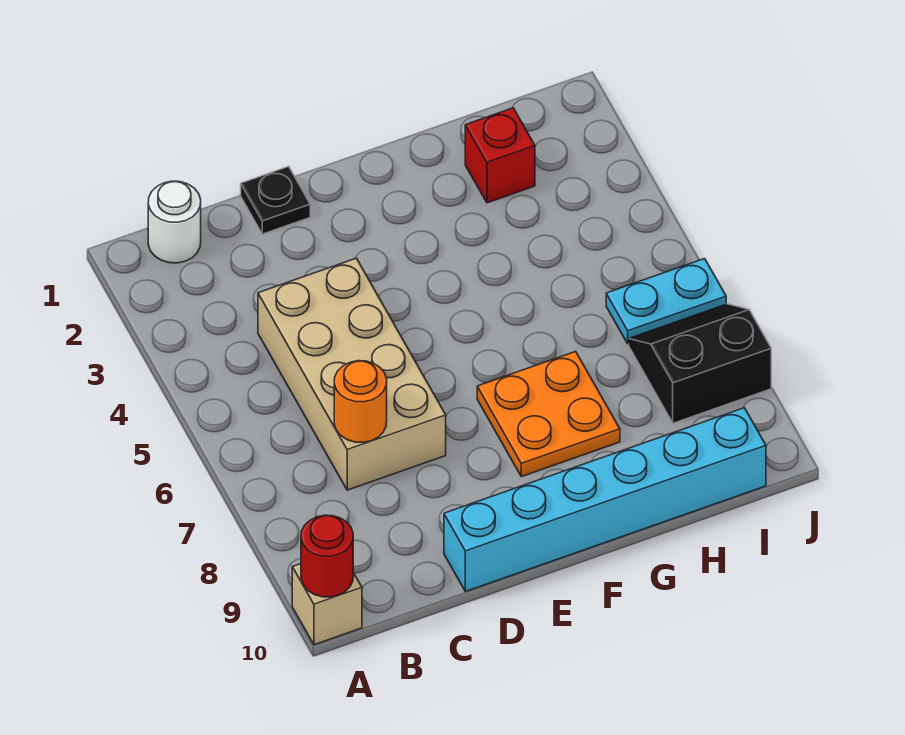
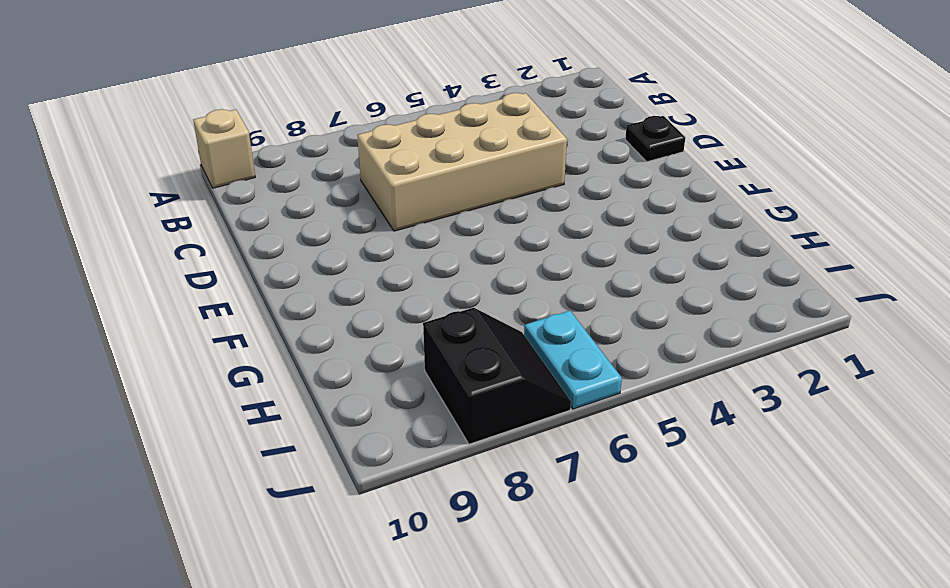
none -> white round brick B1 level 1
none -> cyan brick D10:I10 level 1

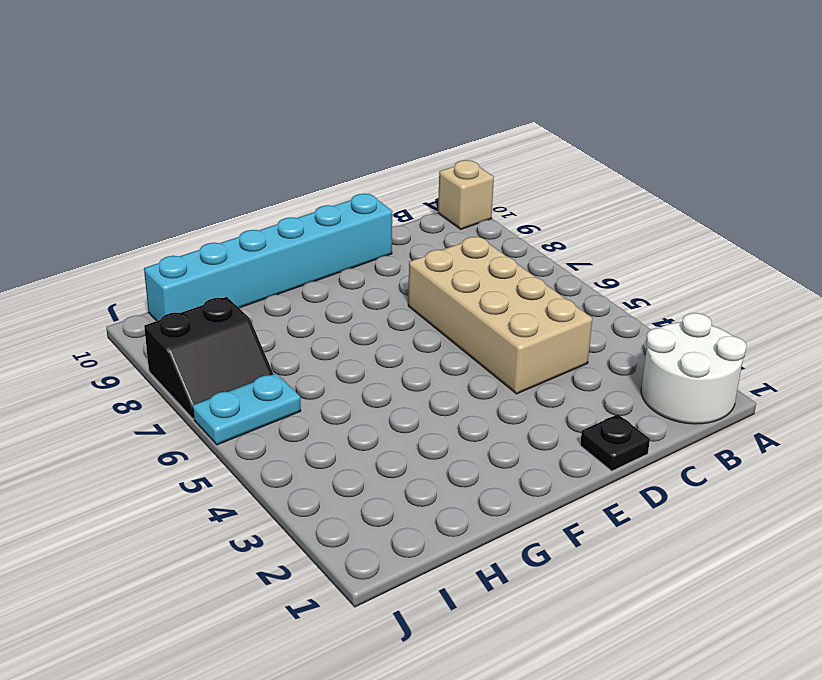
white round brick A1:B2 level 1 -> white round brick B1 level 1
none -> orange plate F7:G8 level 1
none -> red brick H2 level 1

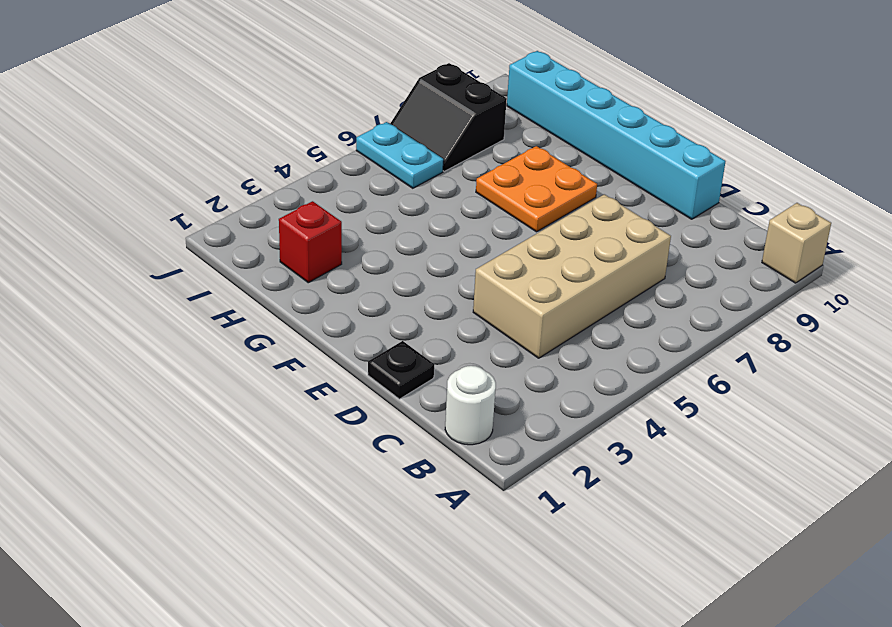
none -> red round brick A10 level 2
none -> orange round brick C7 level 2

